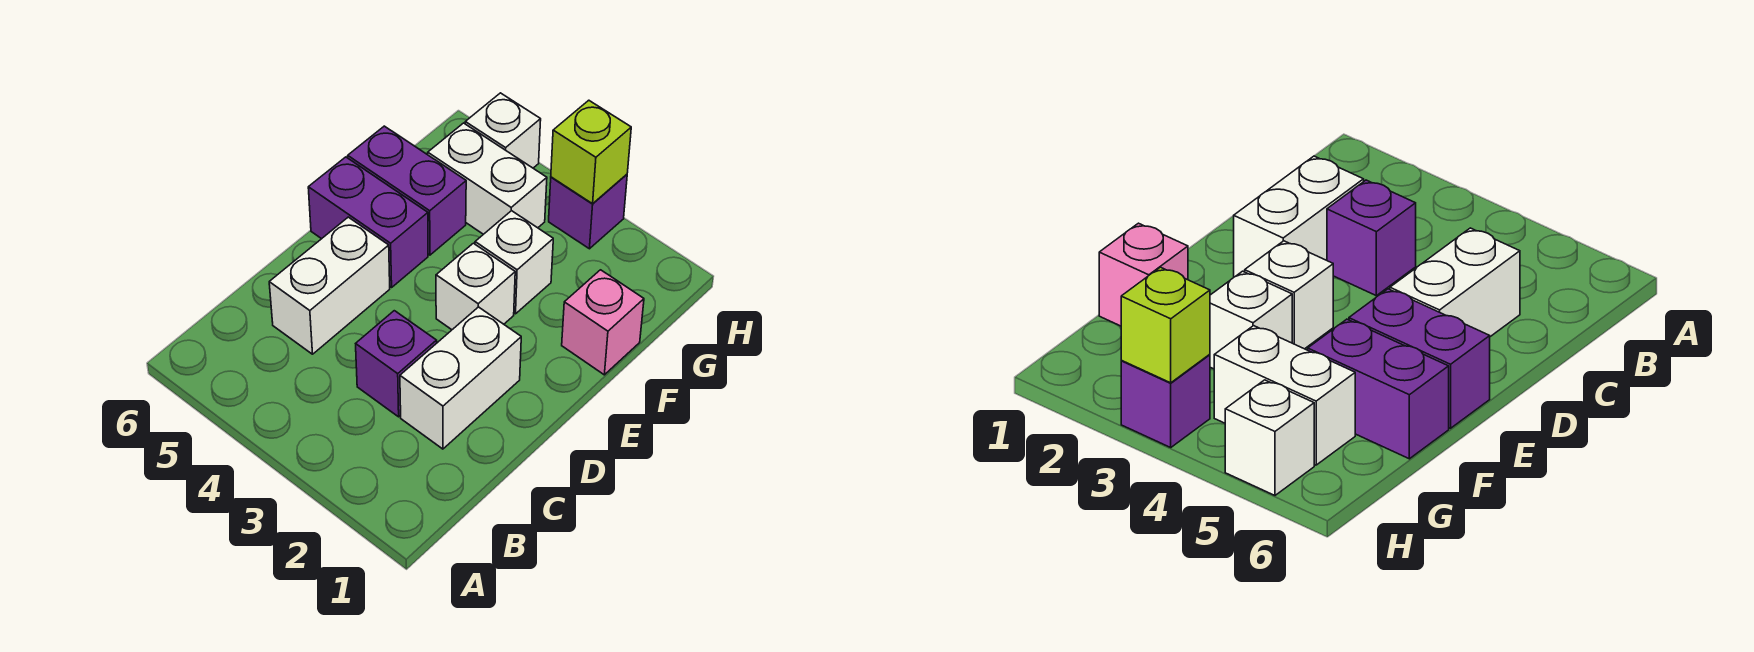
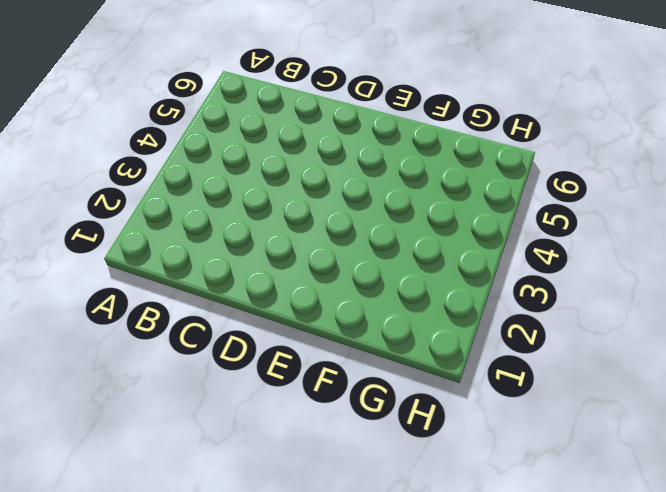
none -> white brick C2:D2 level 1
none -> purple brick C3 level 1
none -> white brick C5:D5 level 1

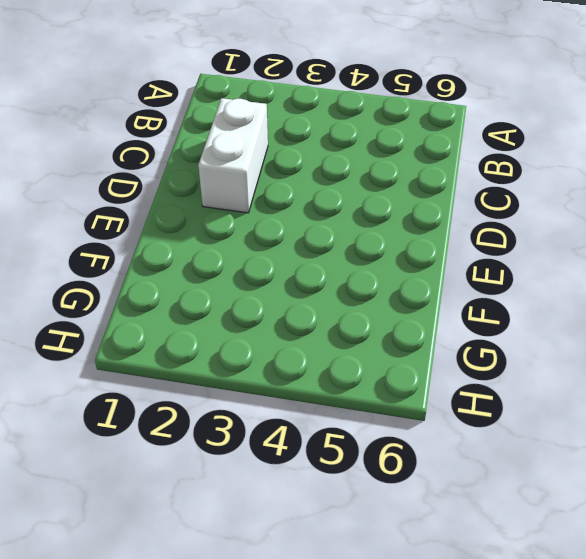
none -> purple brick C3 level 1
none -> white brick C5:D5 level 1
none -> white brick E3 level 1

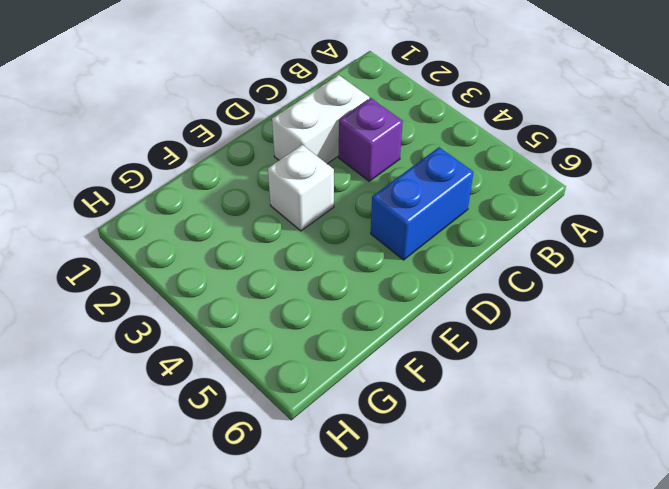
blue brick C5:D5 level 1 -> white brick C5:D5 level 1
none -> purple brick E5:E6 level 1
none -> pink brick F1 level 1
none -> white brick F3 level 1

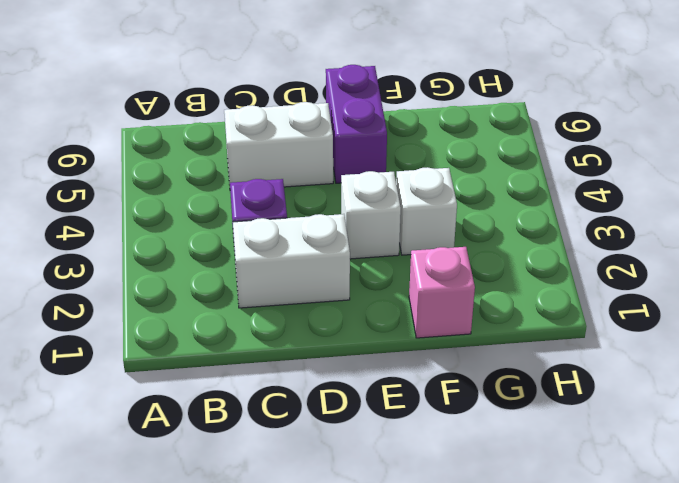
none -> purple brick F5:F6 level 1
none -> white brick G4:G5 level 1
none -> purple brick H3 level 1

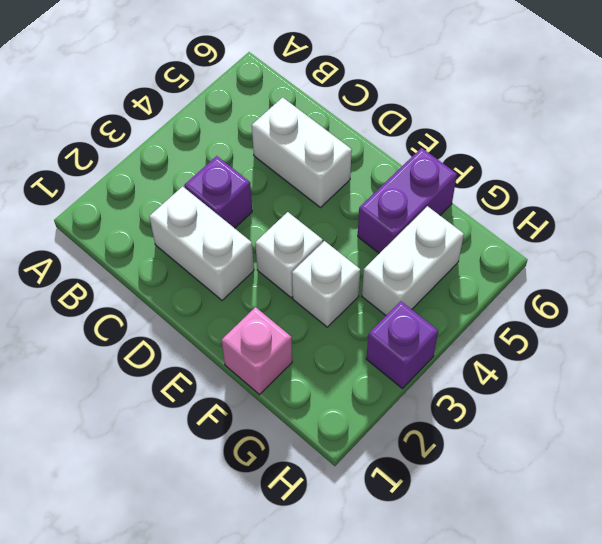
none -> purple brick E5:E6 level 1
none -> white brick H5 level 1
none -> lime brick H3 level 2

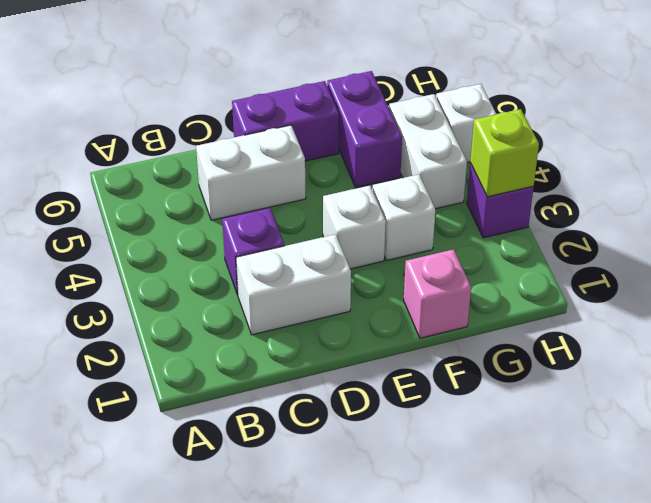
purple brick D6:E6 level 1 -> purple brick E5:E6 level 1

